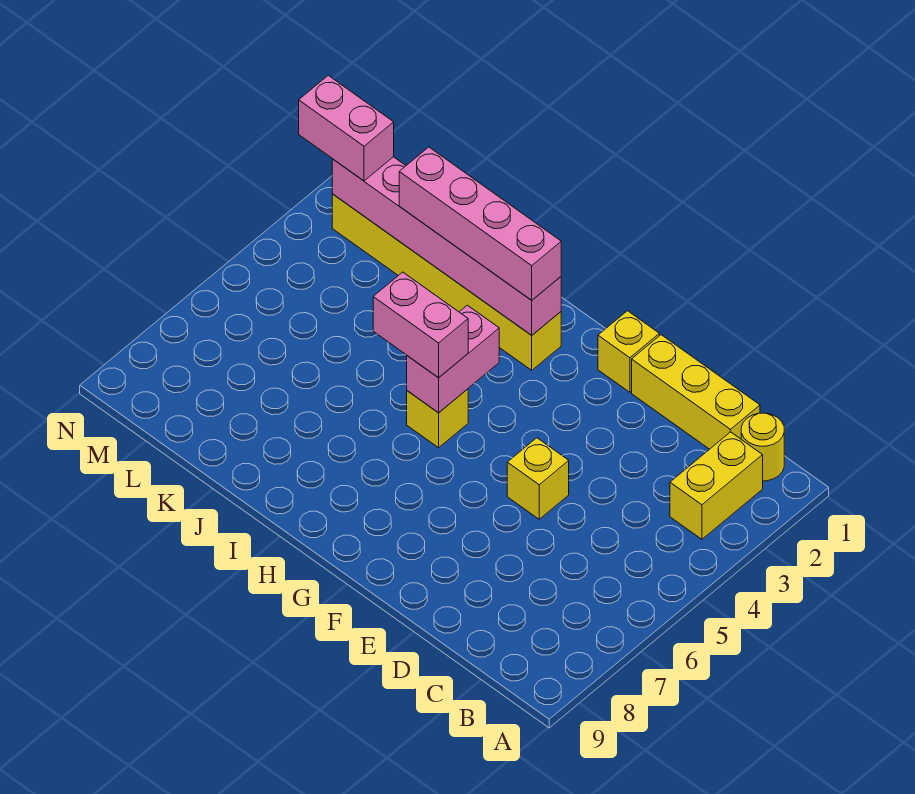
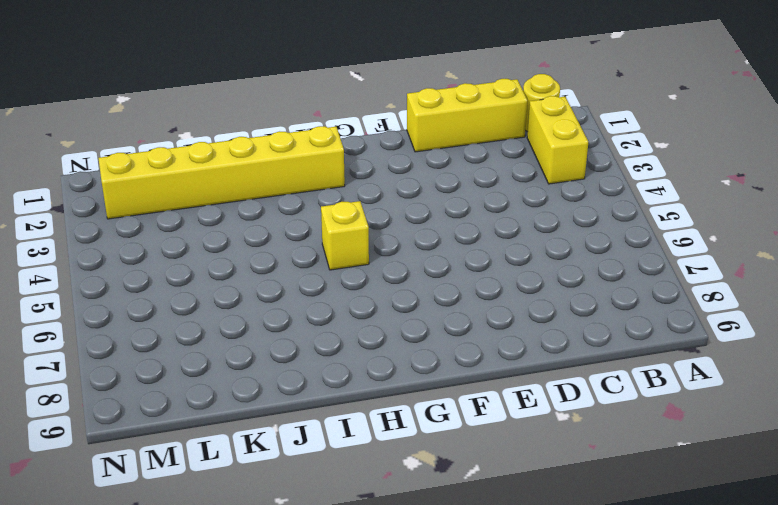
none -> yellow brick E5 level 1
none -> yellow brick F1 level 1
none -> pink brick H2:M2 level 2

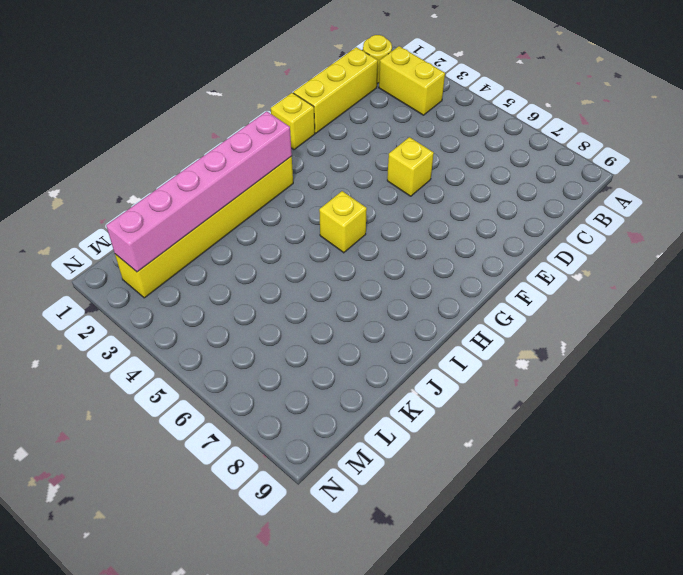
none -> pink brick H4:H5 level 2
none -> pink brick H2:K2 level 3
none -> pink brick H5:I5 level 3

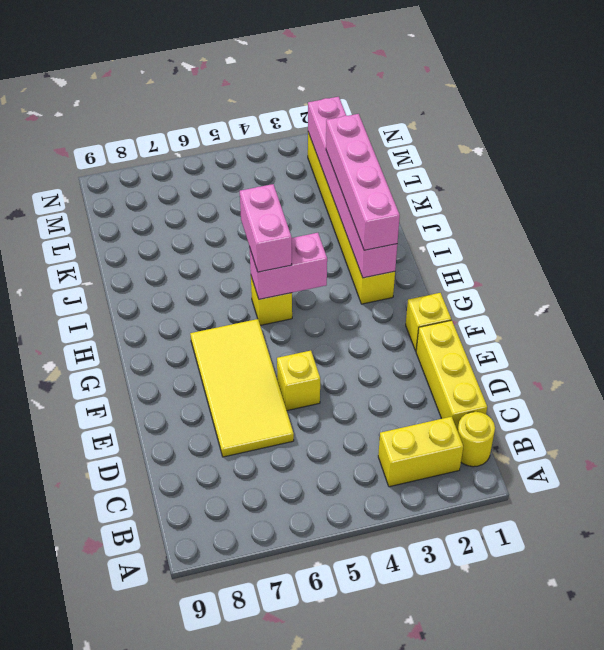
yellow tile D6:G7 level 1 -> none
none -> pink brick M2:N2 level 3

